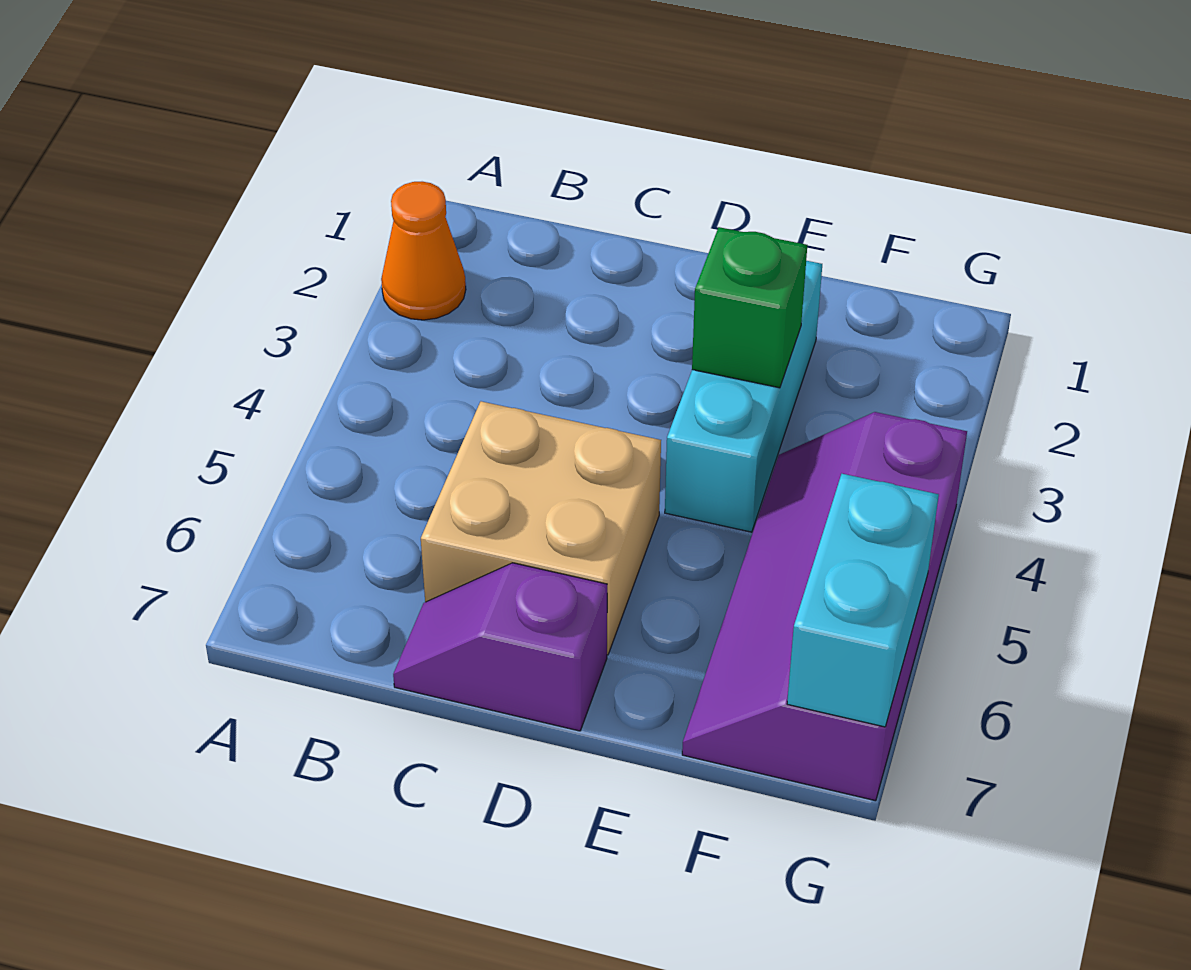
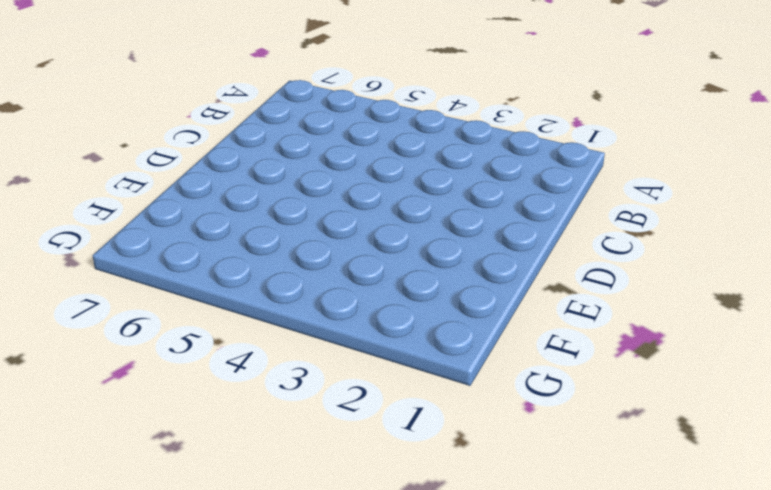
none -> orange cone A2 level 1
none -> tan brick C5:D6 level 1

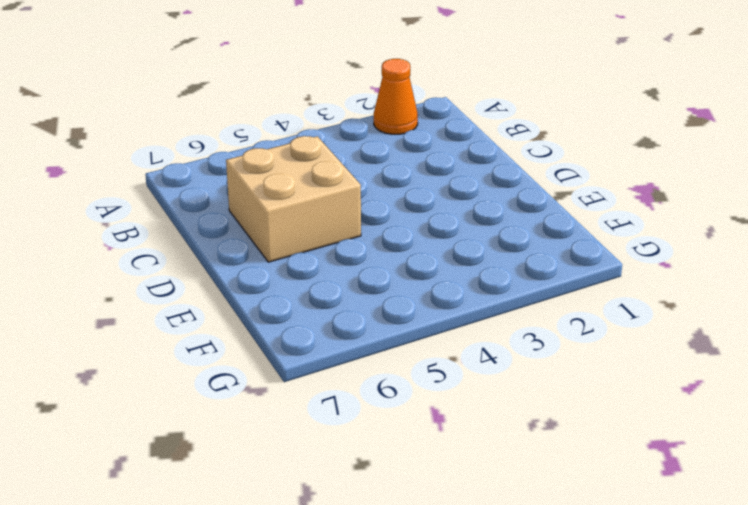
none -> purple slope C7:D7 level 1 top D
none -> cyan brick E2:E4 level 1

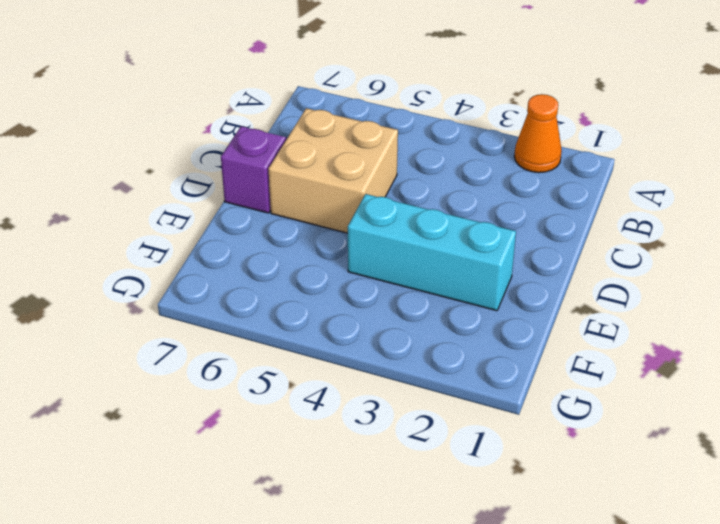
none -> purple slope F4:G7 level 1 top G
none -> green brick E3 level 2

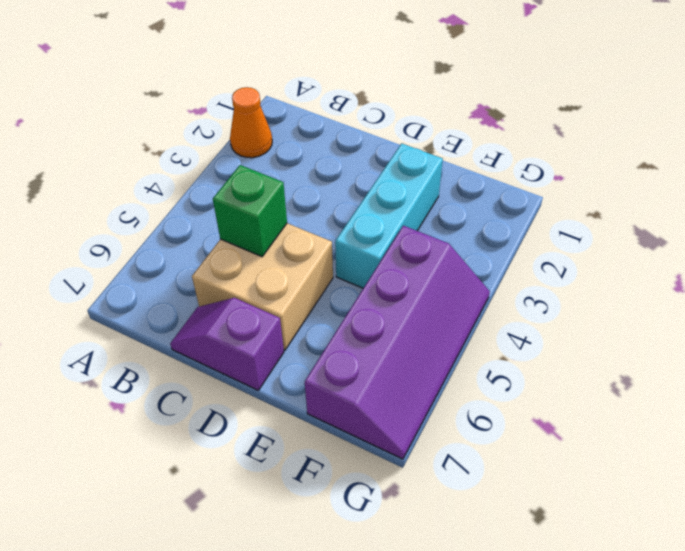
green brick C5 level 2 -> green brick E3 level 2
purple slope F4:G7 level 1 top F -> purple slope F4:G7 level 1 top G
none -> cyan brick G6:G7 level 2

